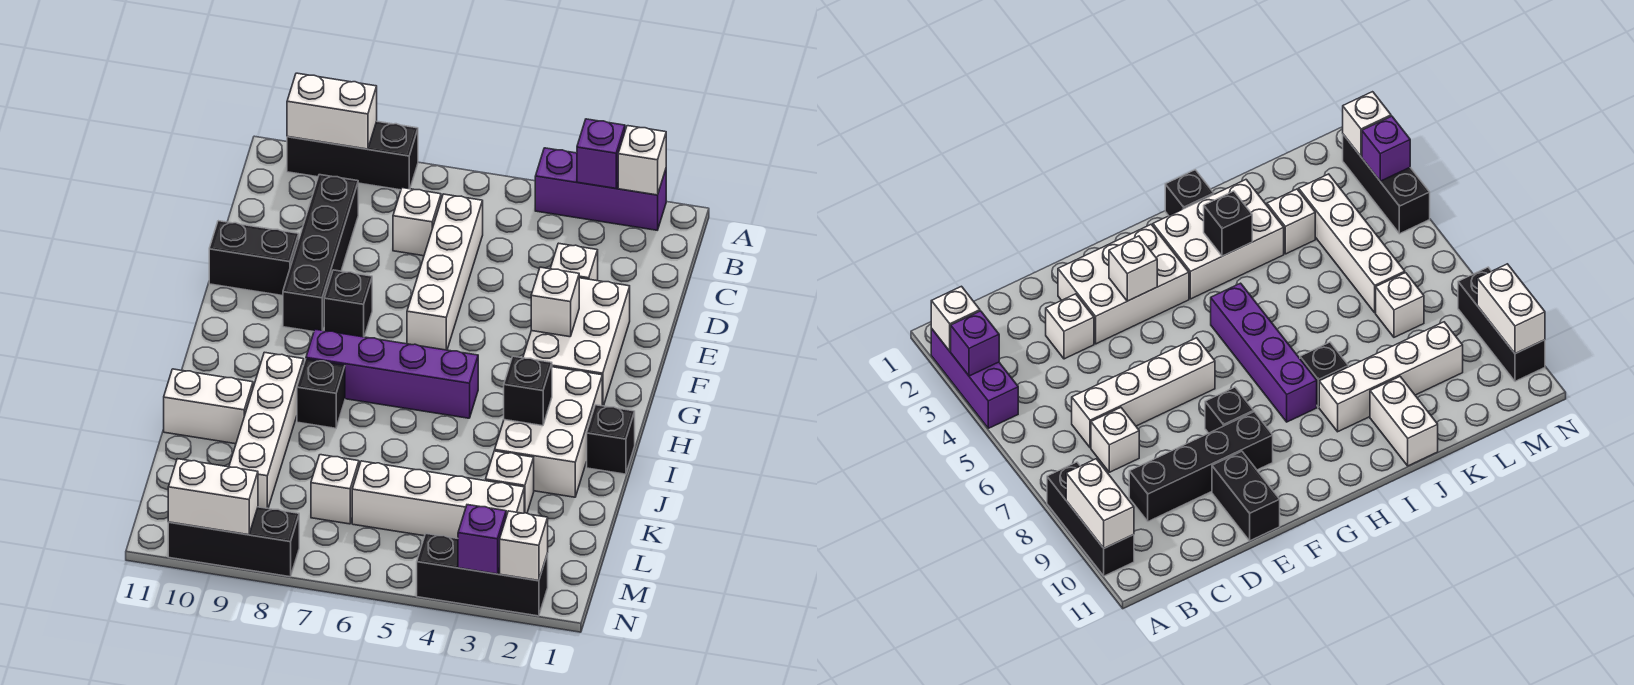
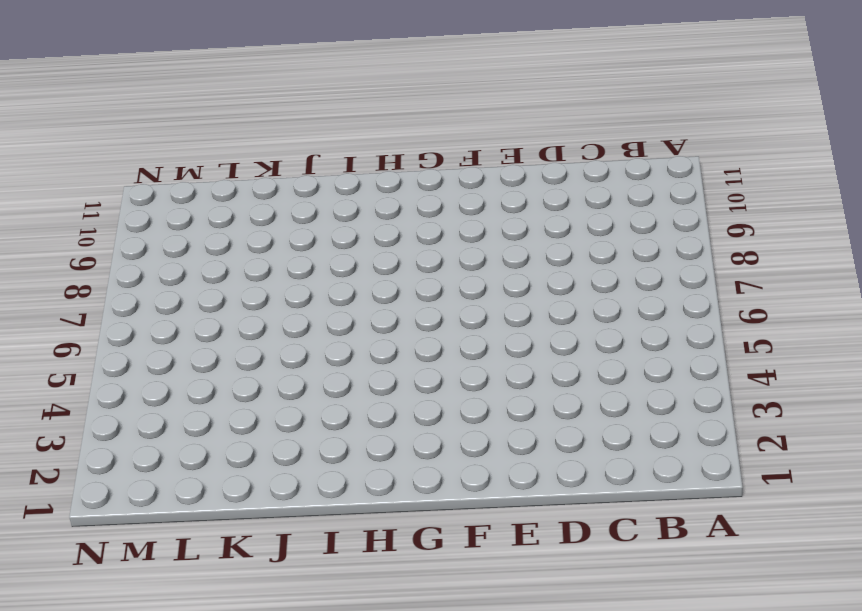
none -> purple brick A2:A4 level 1
none -> black brick A8:A10 level 1
none -> white brick C6:F6 level 1

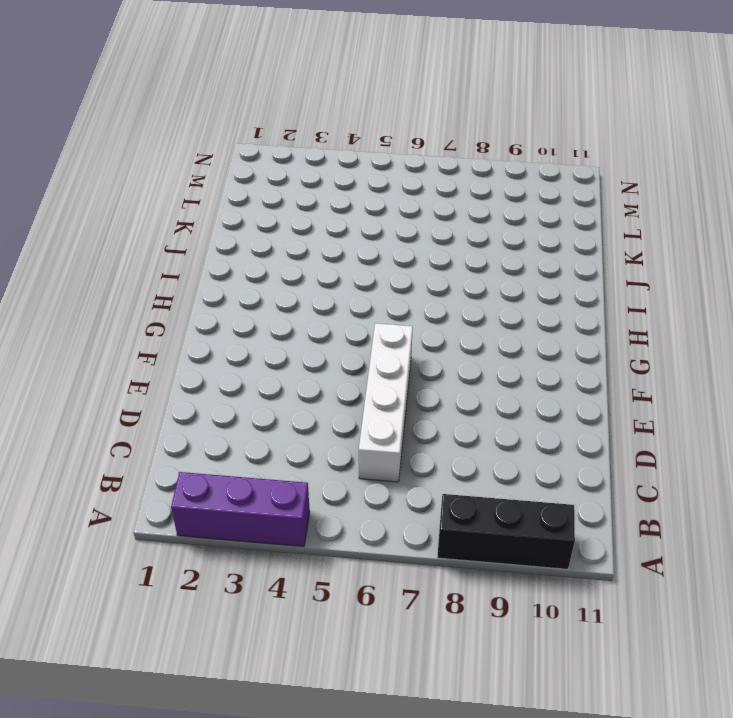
none -> white brick C7 level 1
none -> black brick C9:F9 level 1
none -> white brick D3 level 1

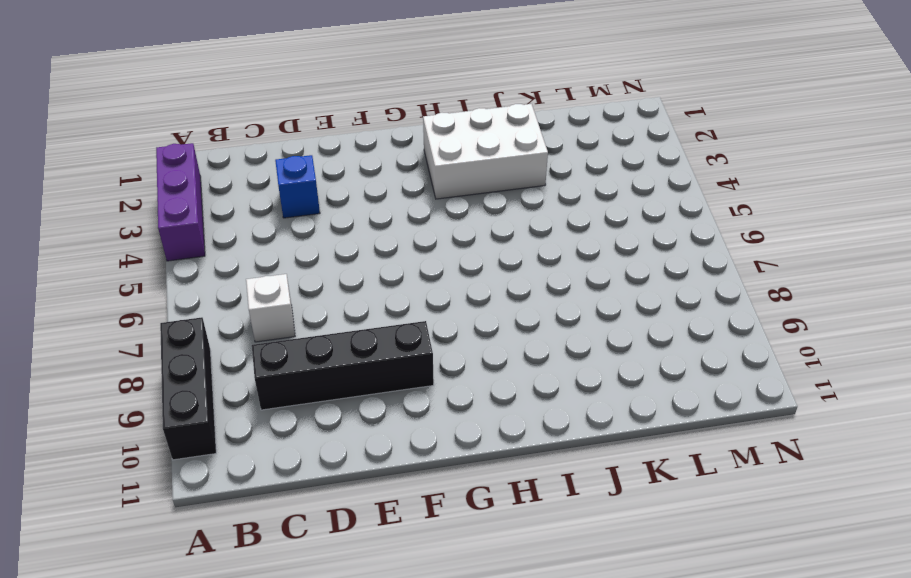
blue brick D3 level 1 -> white brick D3 level 1
none -> white brick C6:F6 level 1
none -> white brick E2:G3 level 1
none -> black brick E10:E11 level 1

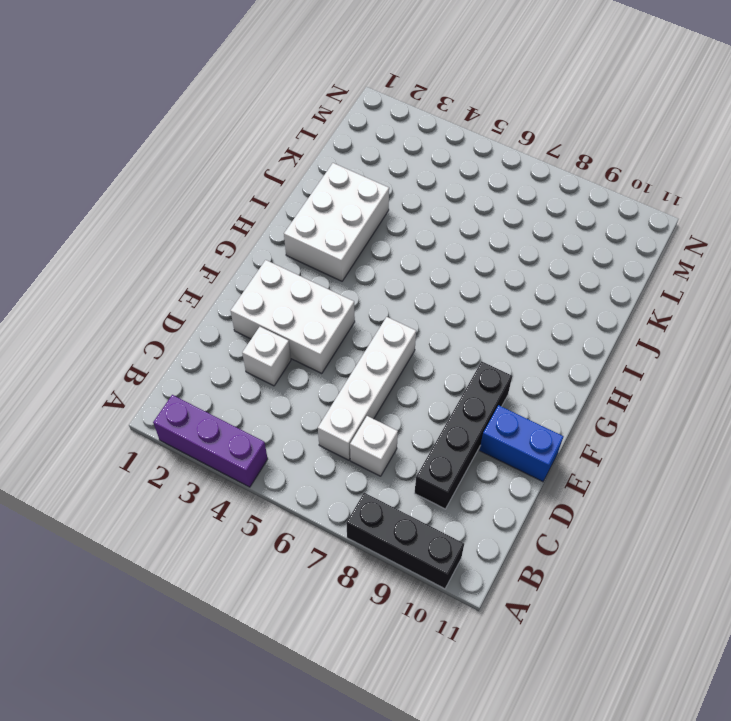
white brick E2:F4 level 1 -> white brick E2:G3 level 1
blue brick E10:E11 level 1 -> black brick E10:E11 level 1
none -> black brick F8 level 1
none -> purple brick H5:H8 level 1
none -> black brick I1 level 1

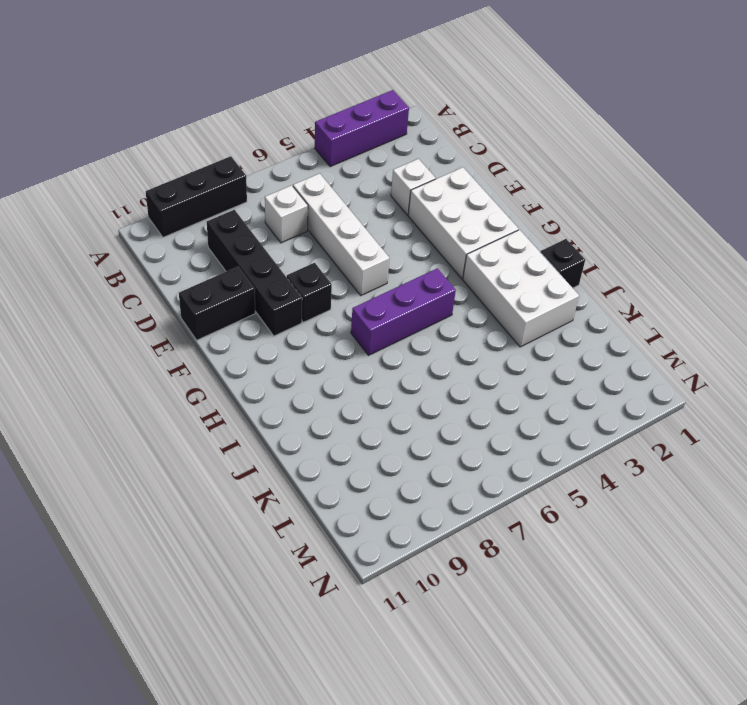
purple brick H5:H7 level 1 -> purple brick H5:H8 level 1
none -> black brick I8 level 1
none -> white brick I9:L9 level 1
none -> white brick J10:J11 level 1

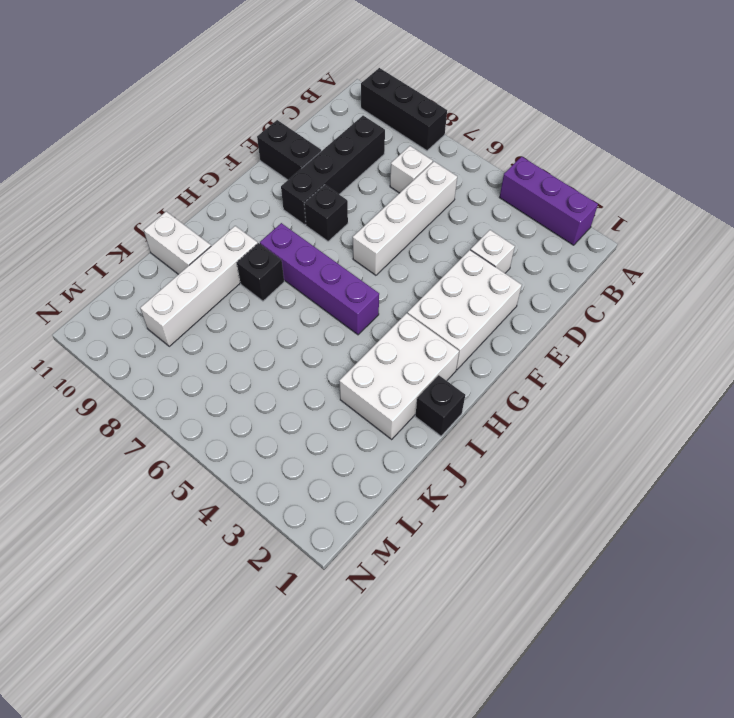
none -> white brick K3 level 1
none -> white brick L3:L6 level 1
none -> white brick L7 level 1

